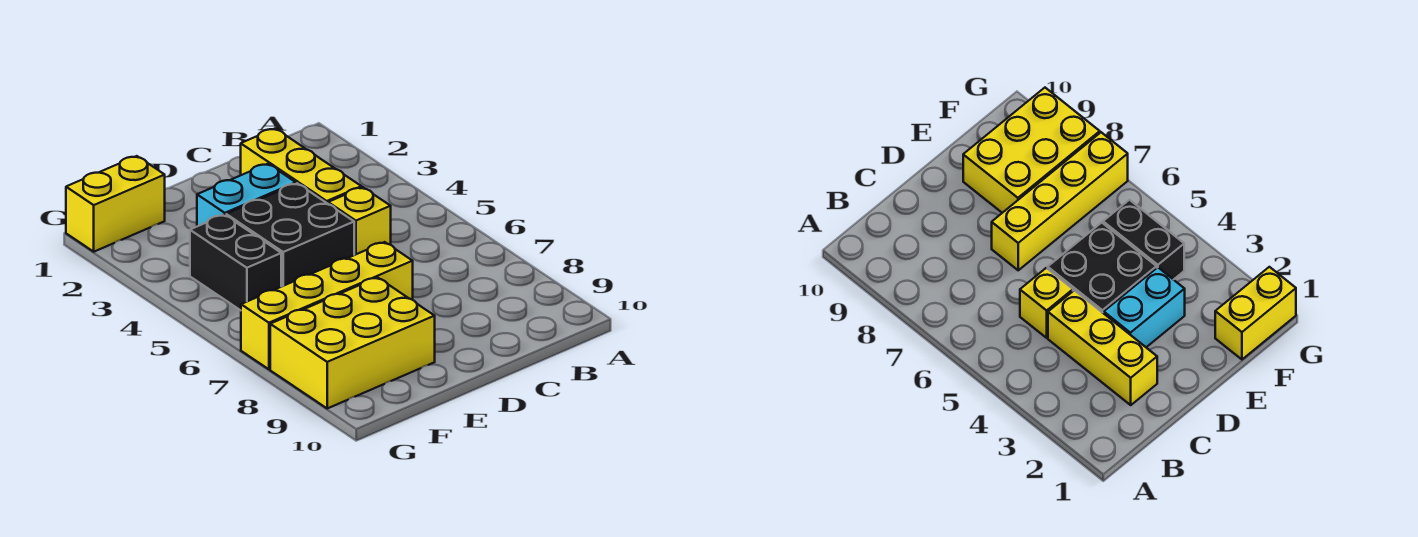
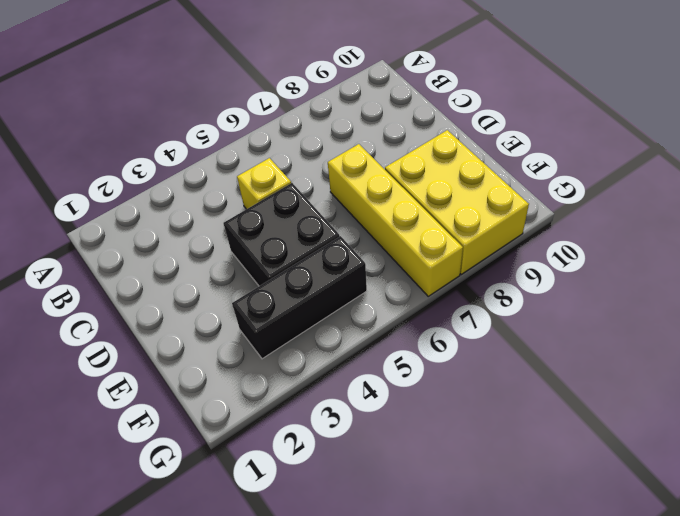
black brick F3:F5 level 1 -> black brick F4:F5 level 1
none -> yellow brick C2:C4 level 1
none -> cyan brick D3:E3 level 1

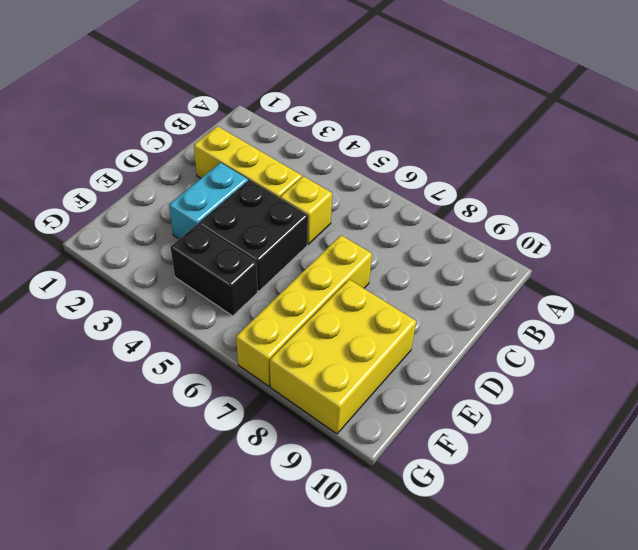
none -> yellow brick F1:G1 level 1

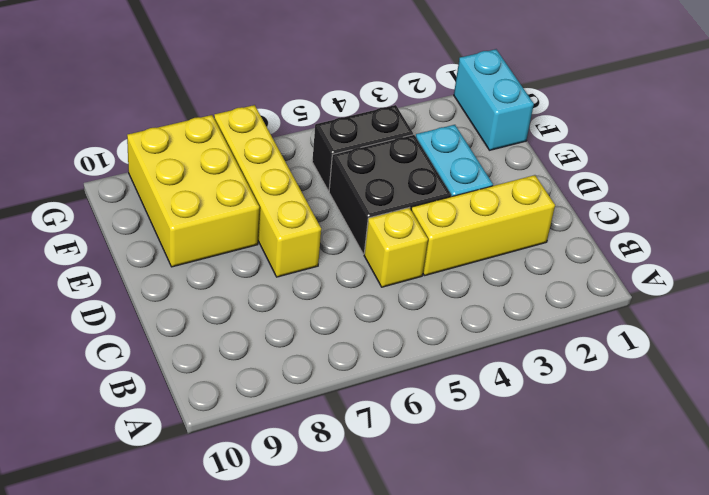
cyan brick F1:G1 level 1 -> yellow brick F1:G1 level 1

